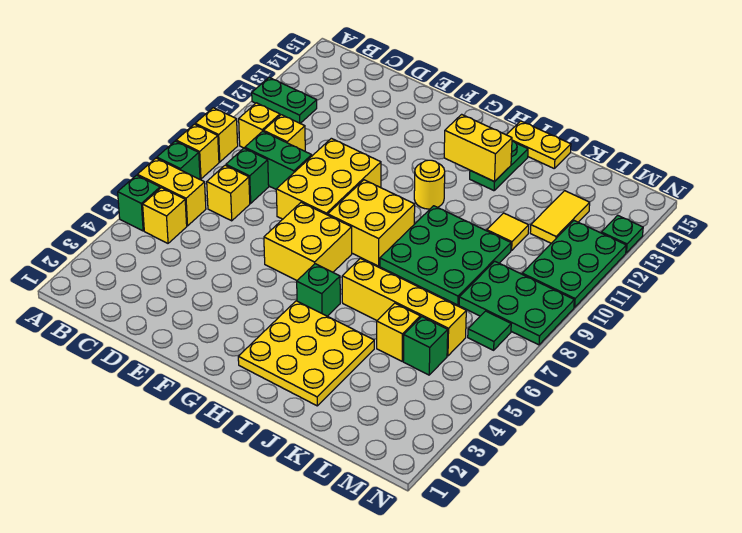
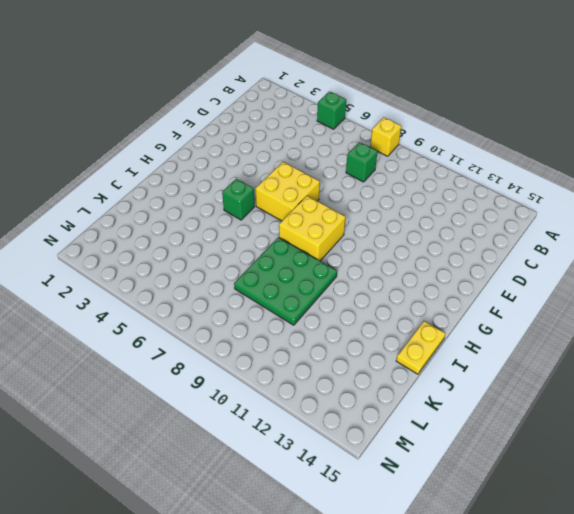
none -> yellow brick A6:B6 level 1
none -> green brick A7 level 1
none -> yellow brick A9 level 1
none -> green plate A12:B12 level 1

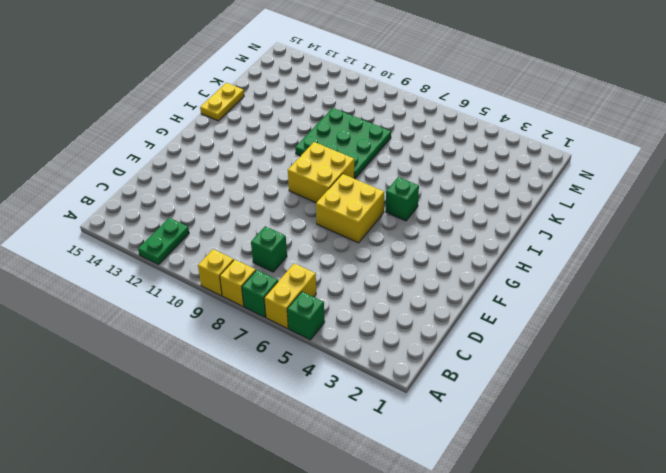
none -> yellow brick B5 level 1
none -> yellow brick B10 level 1
none -> yellow brick C7 level 1
none -> green brick C9:D9 level 1

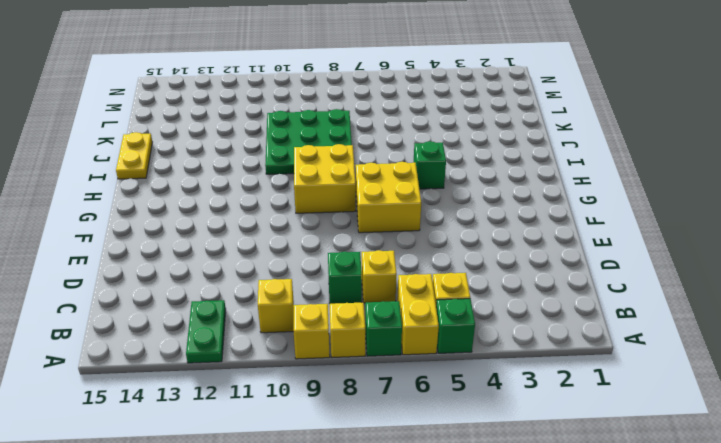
none -> green brick C9:D9 level 1
none -> yellow brick C10 level 1
none -> yellow brick E8:F10 level 1
none -> yellow plate H2:J4 level 1

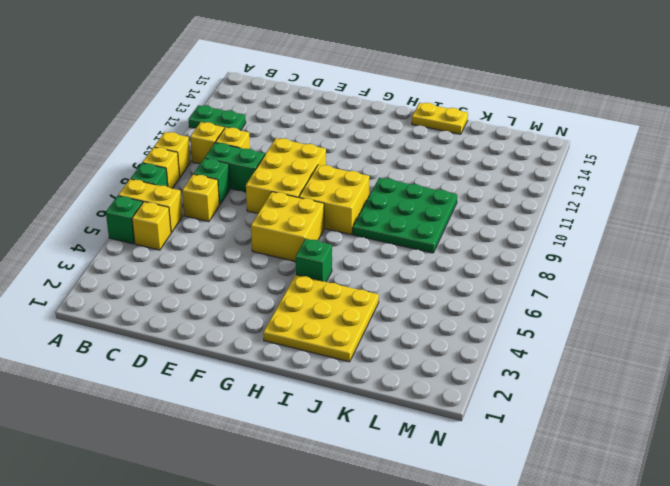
none -> yellow round brick H11 level 1
none -> yellow brick I6:L6 level 1
none -> green plate I13:I14 level 1
none -> yellow brick K5 level 1

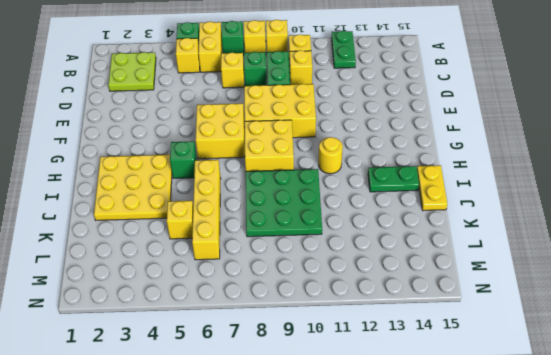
lime plate B2:C3 level 1 -> none
none -> yellow tile K11 level 1
none -> green brick L5 level 1
none -> green plate L8:N9 level 1
none -> yellow tile L12:L13 level 1

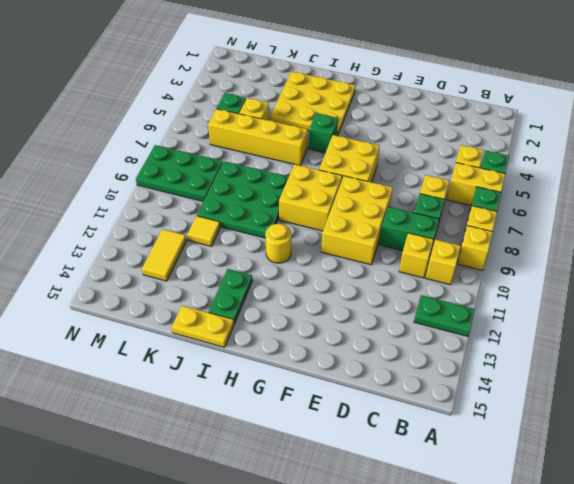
none -> green tile M7 level 1
none -> green plate M10:N12 level 1
none -> green plate N13 level 1
none -> yellow brick H13:I13 level 2

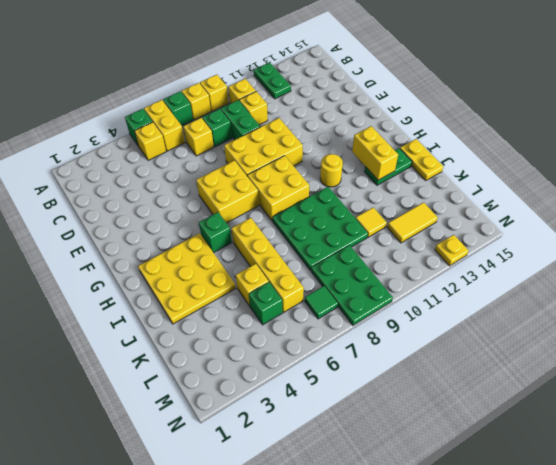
yellow plate N13 level 1 -> green plate N13 level 1
none -> green plate M10:N12 level 1

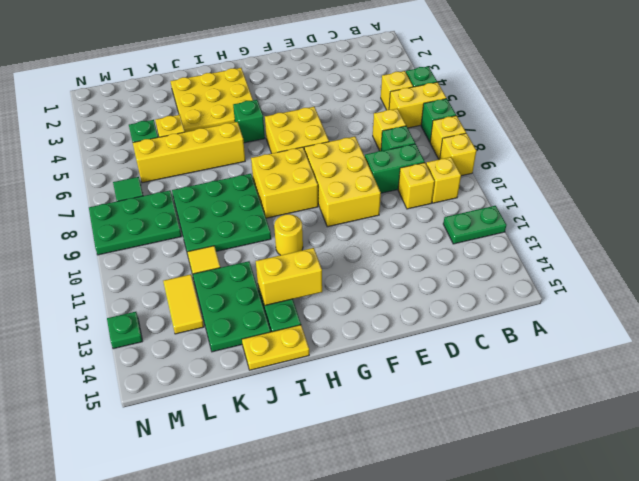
green plate J12:K14 level 1 -> green plate M10:N12 level 1

